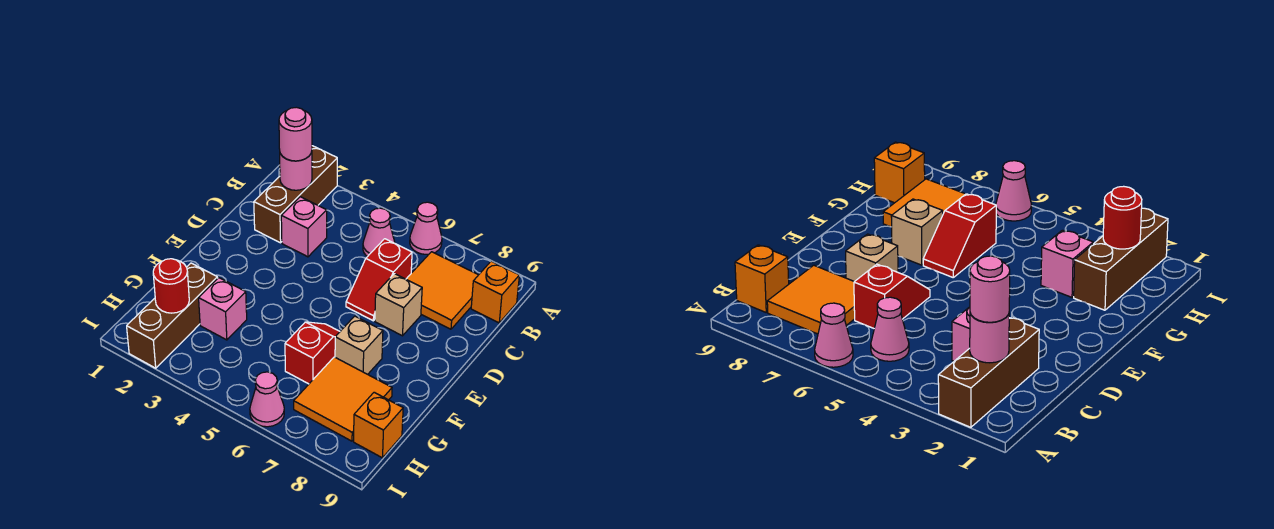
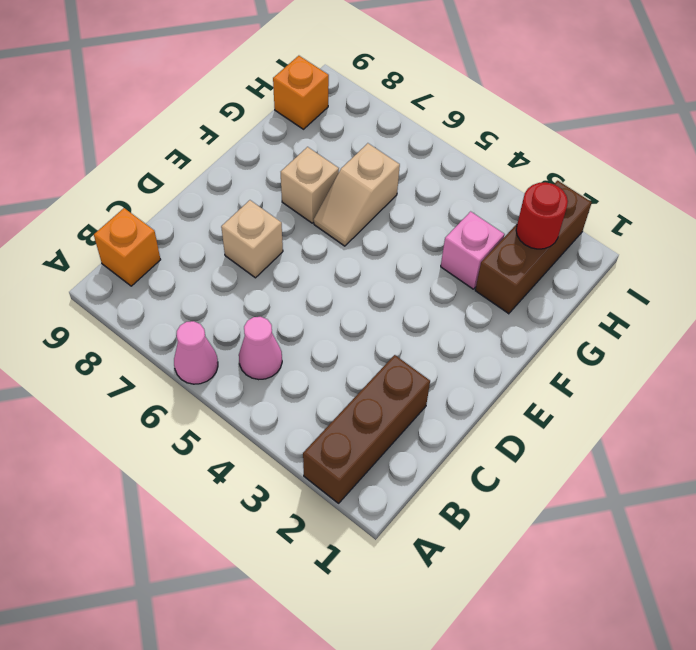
tan slope F6:G6 level 1 top G -> red slope F6:G6 level 1 top G
none -> orange tile B7:C8 level 1
none -> pink brick C3 level 1
none -> red slope C6:D6 level 1 top C

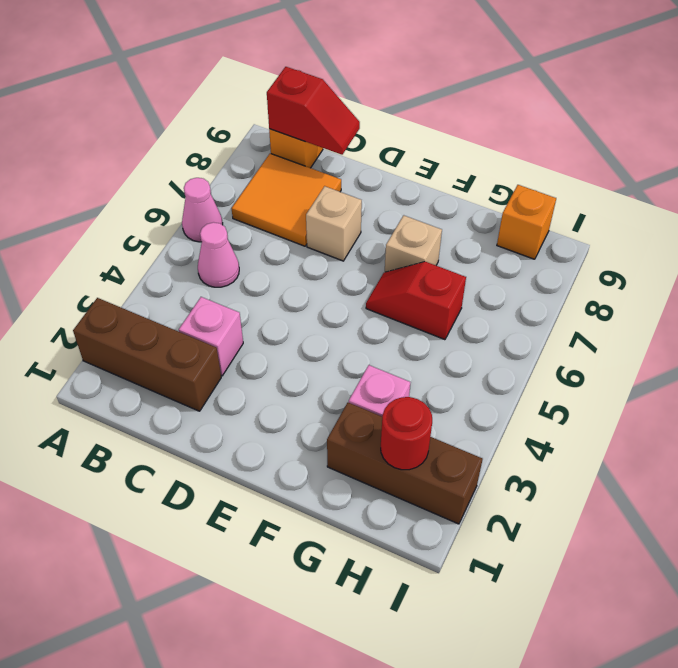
red slope B9:C9 level 2 top B -> red slope C6:D6 level 1 top C
none -> orange tile G7:H8 level 1
none -> pink cone I6 level 1
none -> pink round brick B2 level 2

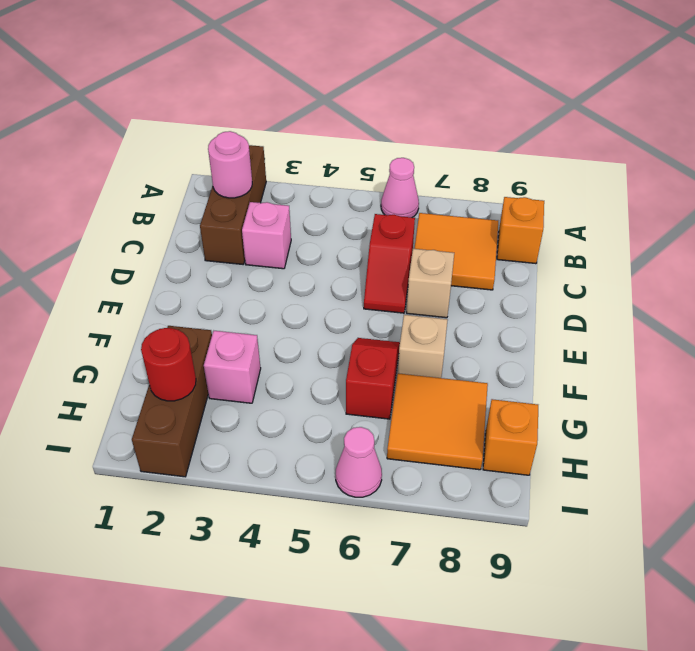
none -> pink cone B5 level 1
none -> pink round brick B2 level 3

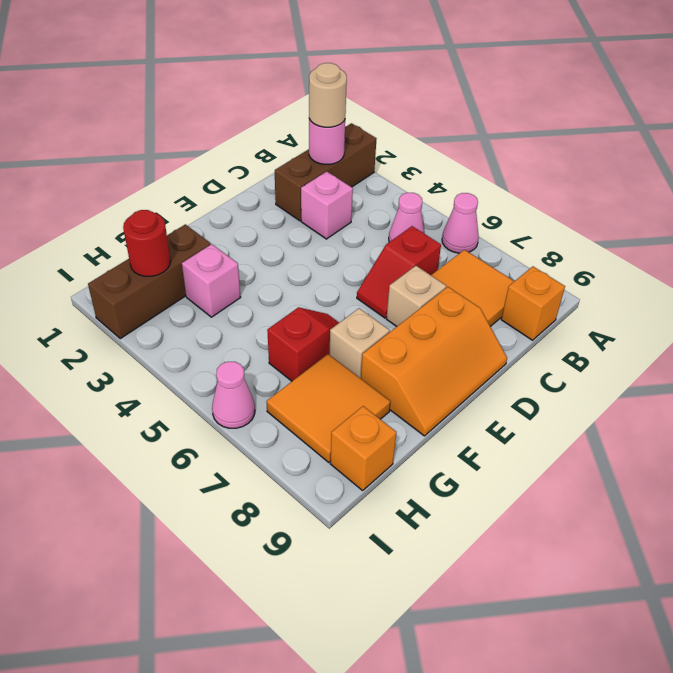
tan round brick B2 level 3 -> pink round brick B2 level 3
orange slope D8:F9 level 1 top 8 -> none

